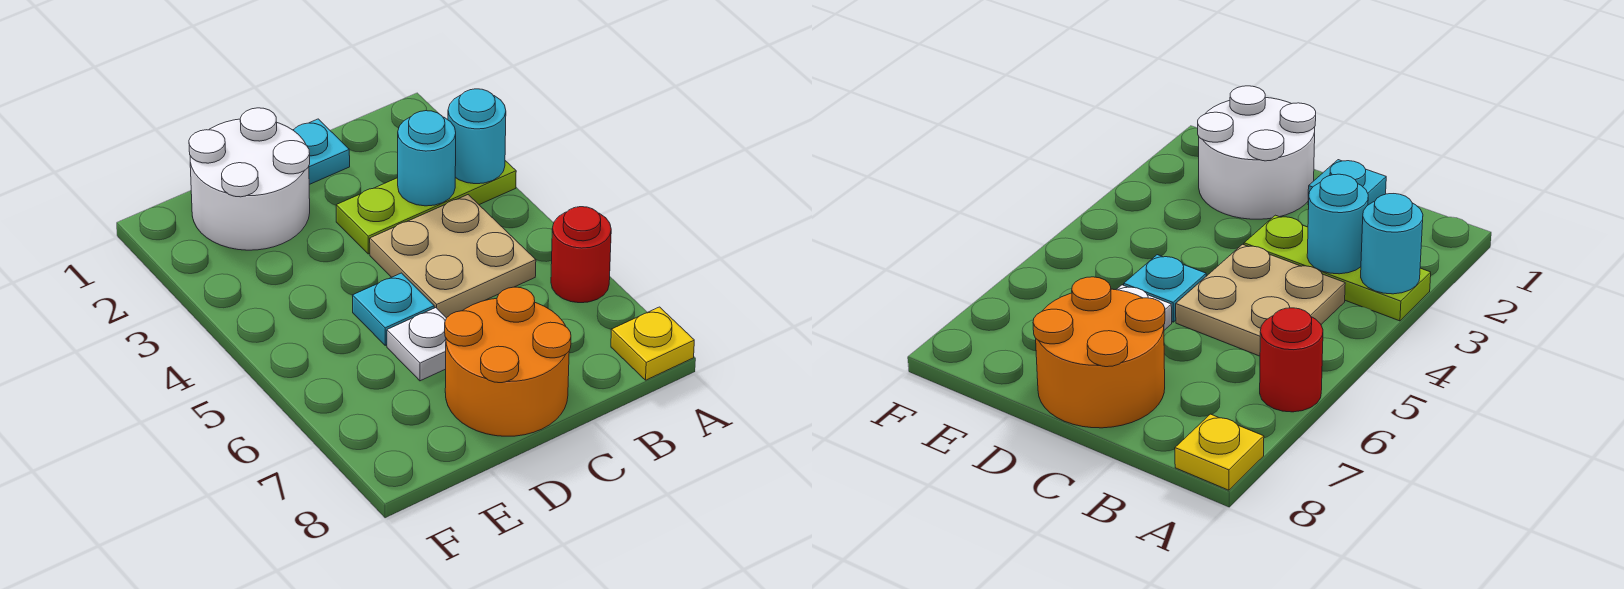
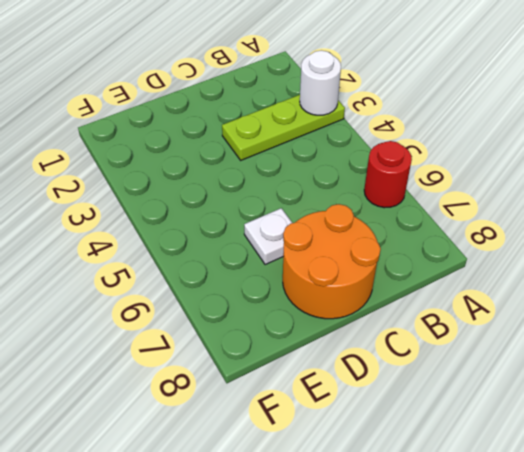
white round brick A3 level 2 -> cyan round brick A3 level 2
none -> yellow plate A8 level 1
none -> tan plate B4:C5 level 1

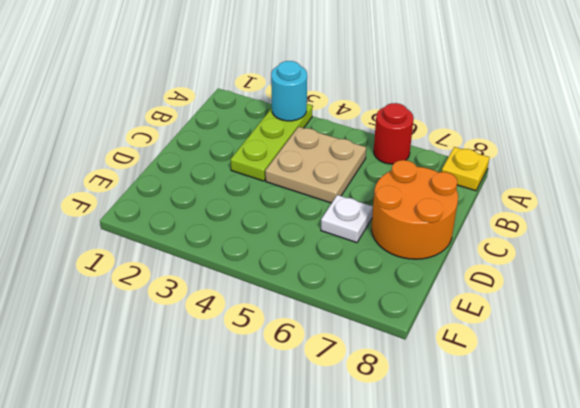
none -> cyan plate C1 level 1
none -> white round brick D1:E2 level 1

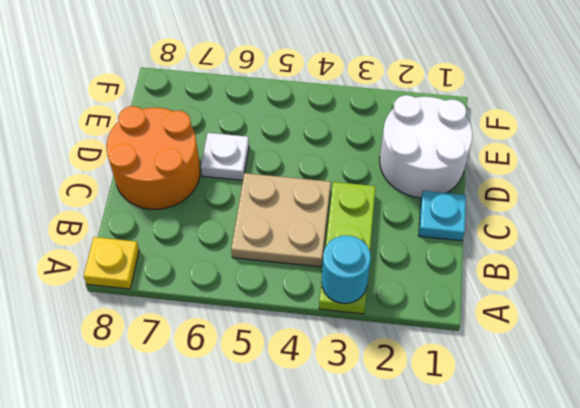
none -> red round brick A6 level 1
none -> cyan plate D5 level 1

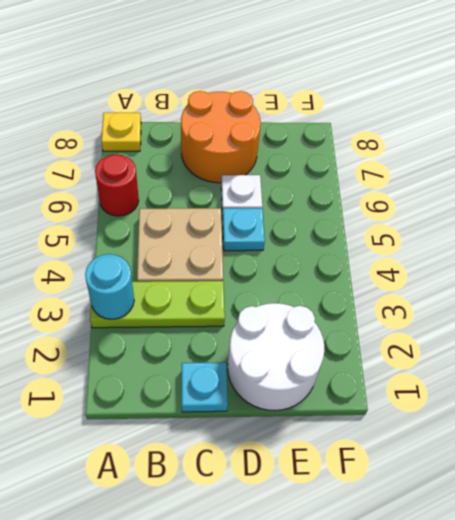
none -> cyan round brick B3 level 2

